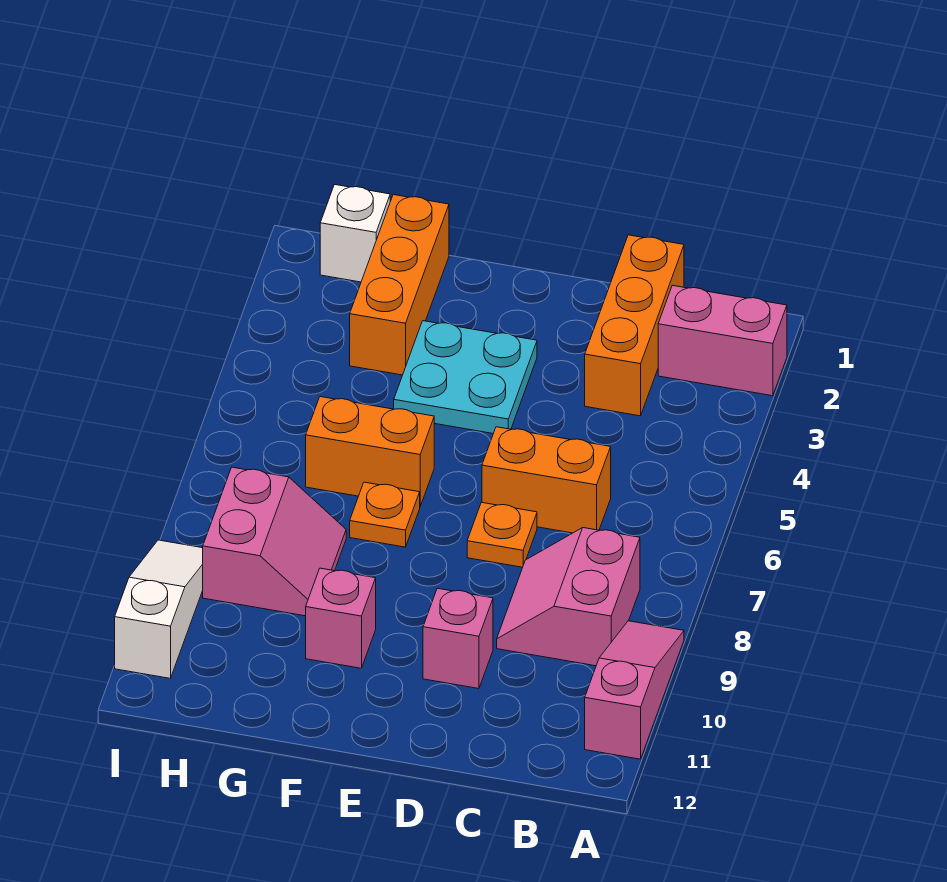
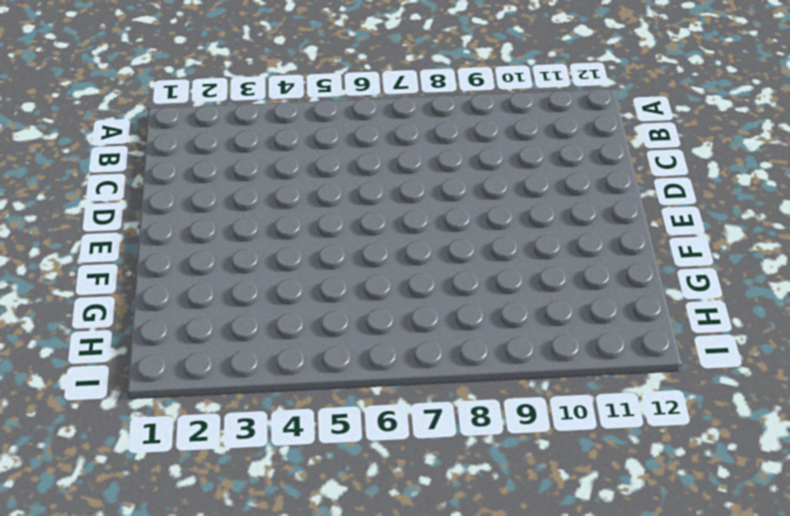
none -> pink brick A2:B2 level 1
none -> pink slope A9:A11 level 1 top 11
none -> pink slope B8:C9 level 1 top B

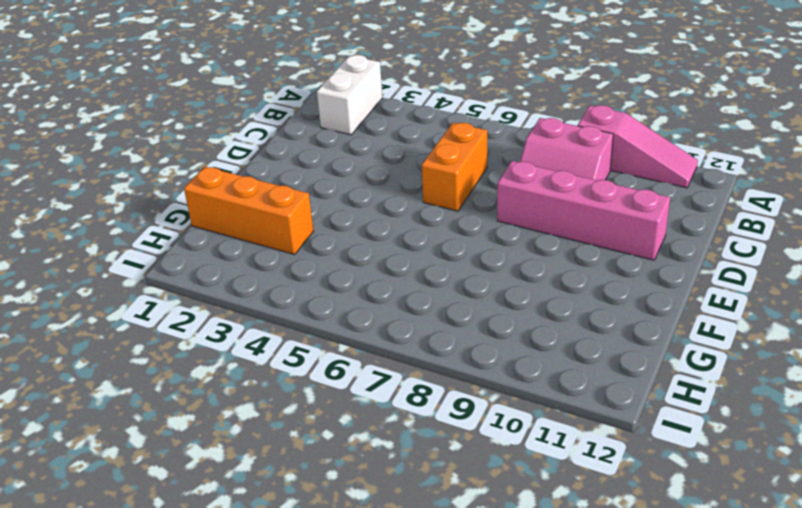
white brick A2:B2 level 1 -> pink brick A2:B2 level 1
pink slope A9:A11 level 1 top 9 -> pink slope A9:A11 level 1 top 11
pink brick D8:D11 level 1 -> pink brick D10 level 1
none -> orange brick C1:C3 level 1
none -> orange plate D7 level 1
none -> cyan plate E3:F4 level 1

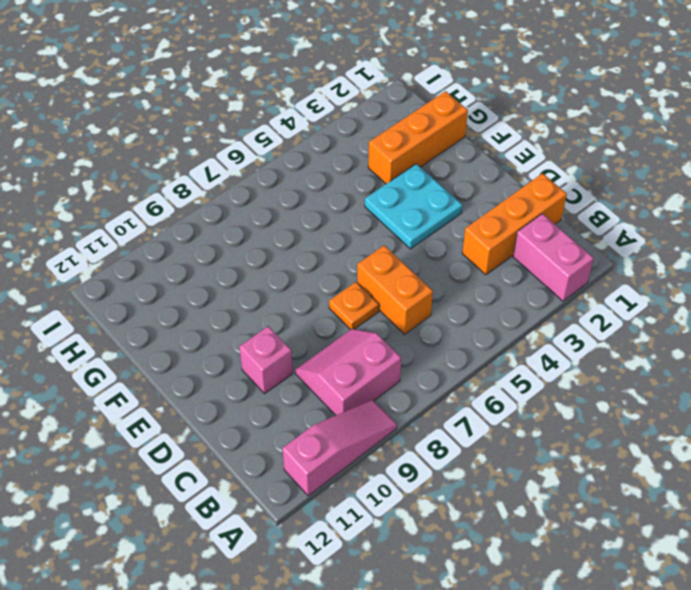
none -> orange brick F6:G6 level 1
none -> orange plate F7 level 1
none -> pink brick F10 level 1

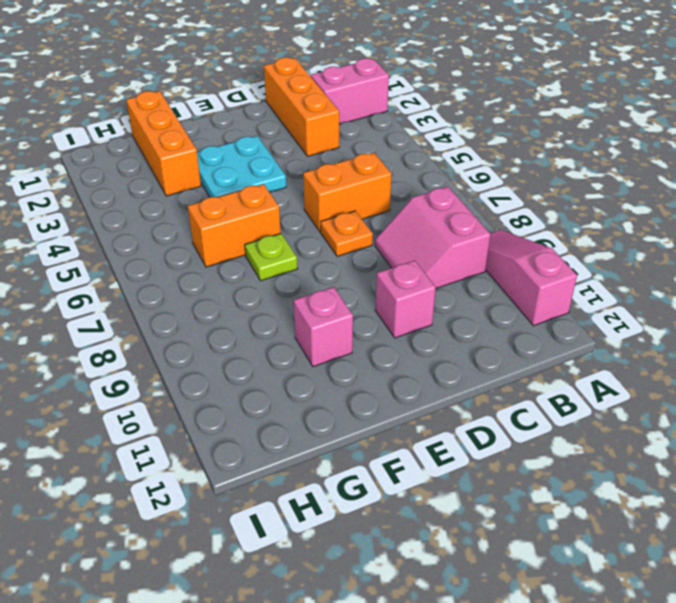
lime plate F7 level 1 -> orange plate F7 level 1
none -> pink slope G8:H9 level 1 top H
none -> white brick H1 level 1
none -> white slope I9:I11 level 1 top 11

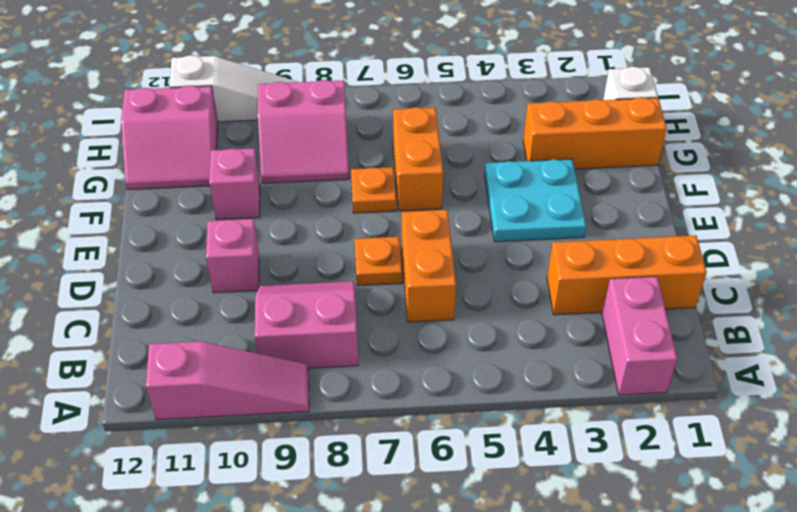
pink slope G11:H12 level 1 top H -> none

